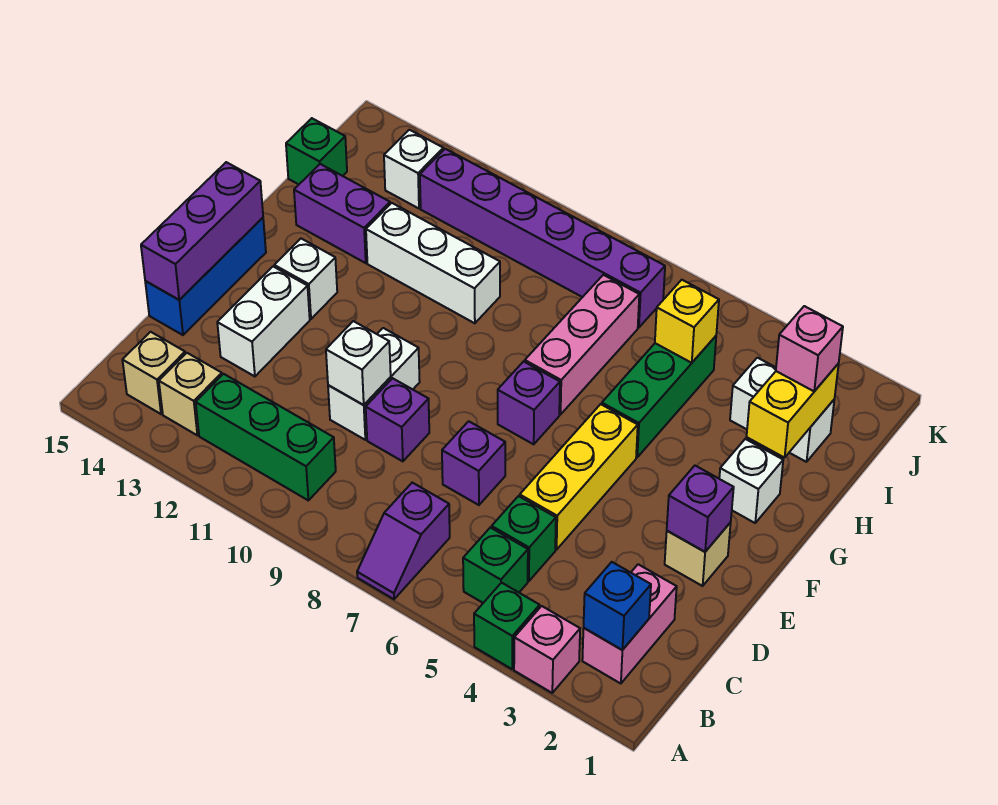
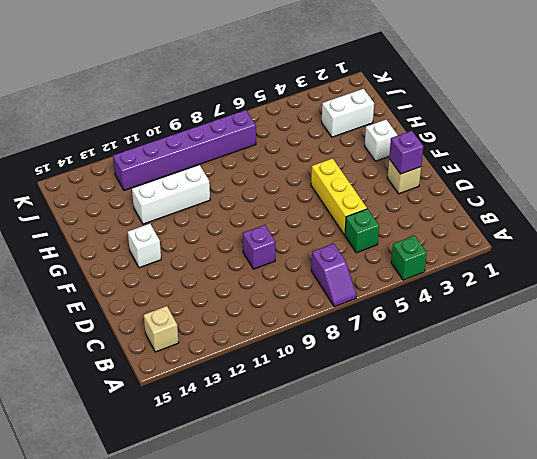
none -> pink brick A3 level 1
none -> pink brick B2:C2 level 1
none -> green brick B5 level 1
none -> green brick B10:B12 level 1

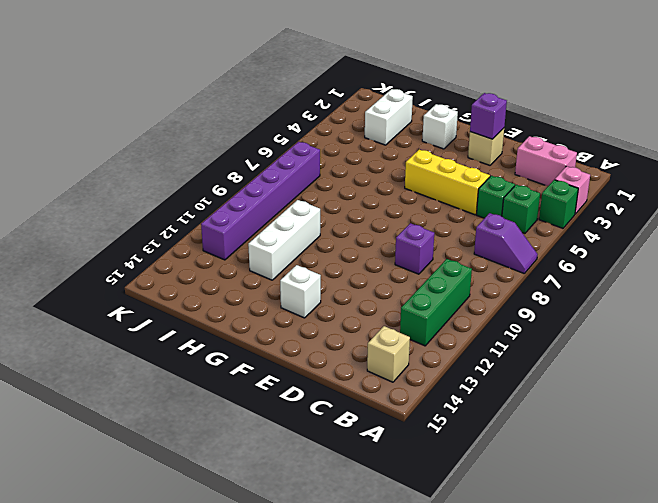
none -> tan brick B13 level 1
none -> purple brick D7 level 1
none -> white brick D10:E10 level 1
none -> white brick D13:E13 level 1

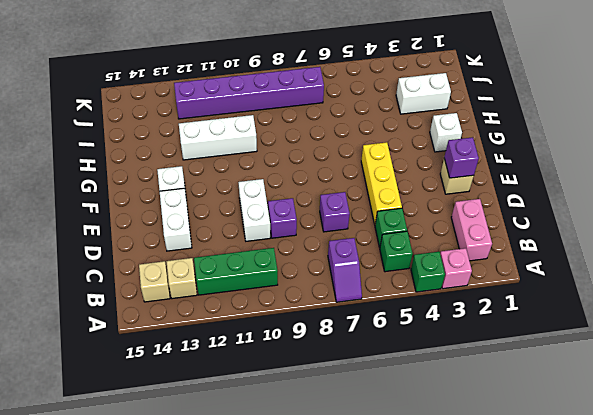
none -> blue brick D15:F15 level 1
none -> purple brick F7 level 1
none -> green brick G5:I5 level 1
none -> pink brick G7:I7 level 1

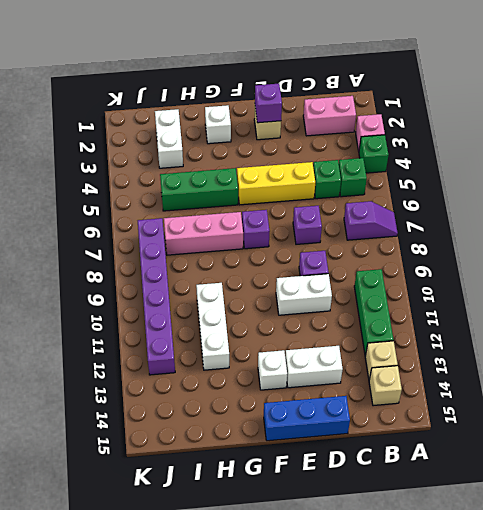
none -> purple brick H13:H14 level 1
none -> green brick I15 level 1
none -> white brick J13 level 1
none -> blue brick B2 level 2

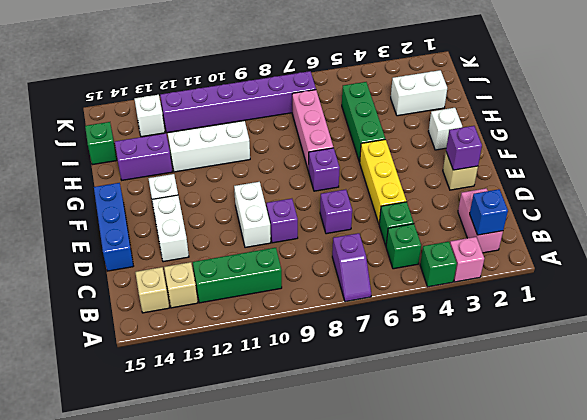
none -> white brick D10 level 2
none -> purple brick D15:F15 level 2
none -> yellow brick H2:I2 level 2
none -> yellow brick I5 level 2

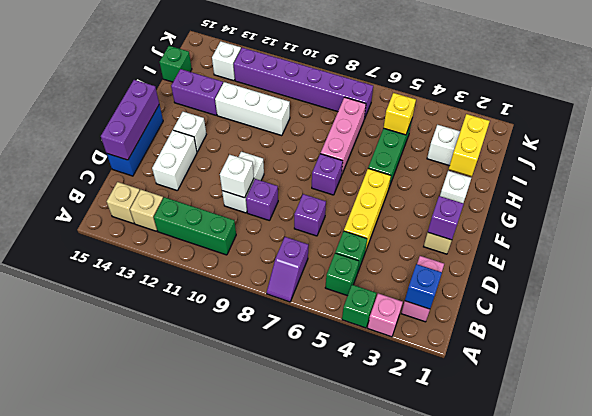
none -> pink brick I2 level 3

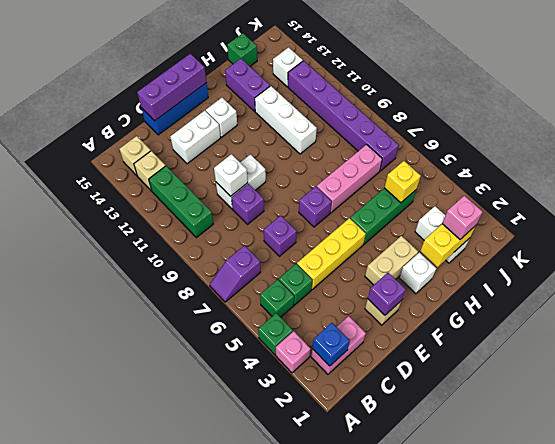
tan brick F3:G3 level 1 -> none

